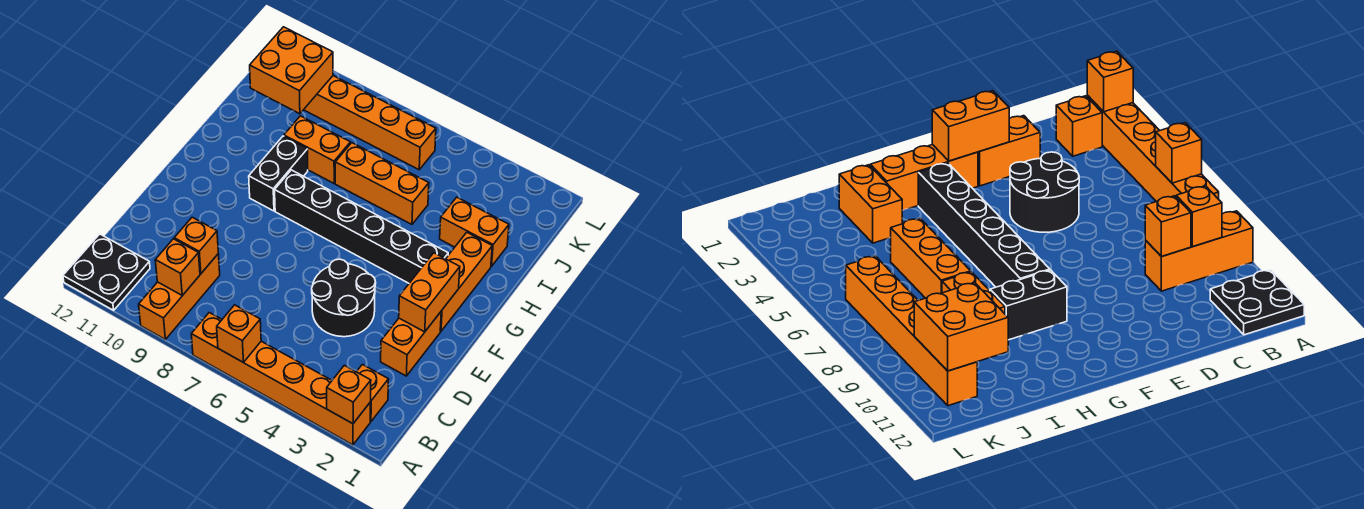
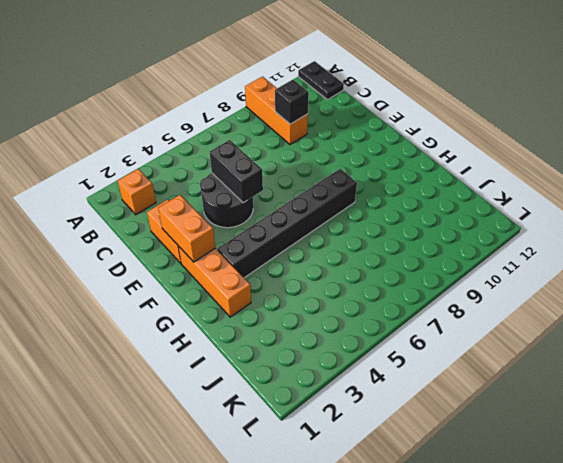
black plate A12:B12 level 1 -> black plate A11:B12 level 1
black brick C9 level 2 -> orange brick C9 level 2
black brick D5:E5 level 2 -> black brick G9:H9 level 1
none -> orange brick A2:A7 level 1
none -> orange brick I2:I3 level 1
none -> orange brick I5:I7 level 1

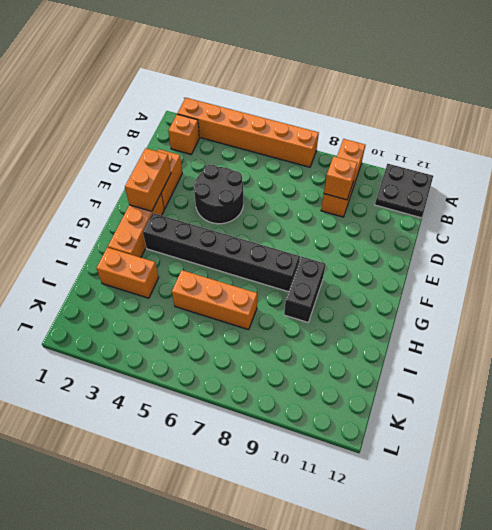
none -> orange brick I8:I9 level 1
none -> orange brick K6:K11 level 1
none -> orange brick A2 level 2

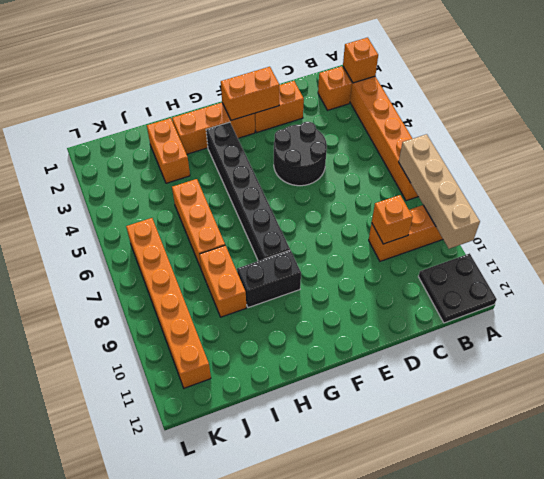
tan brick A7:A10 level 2 -> none
none -> orange brick A6 level 2
none -> orange brick B9 level 2
none -> orange brick J10:K11 level 2

